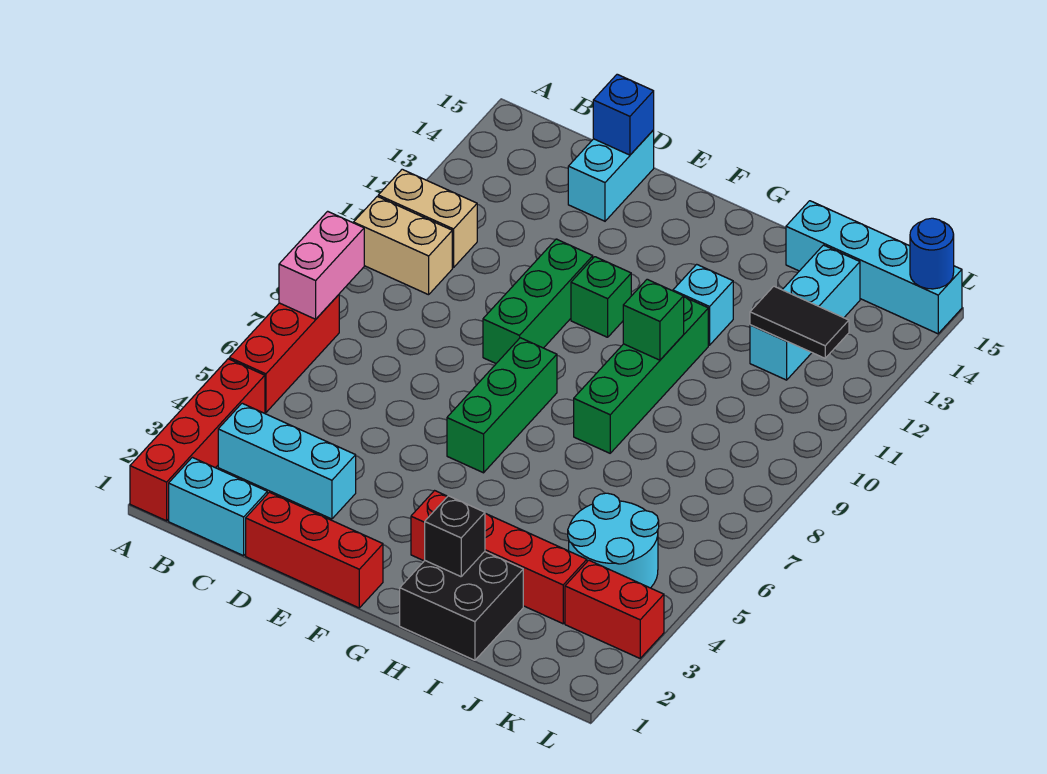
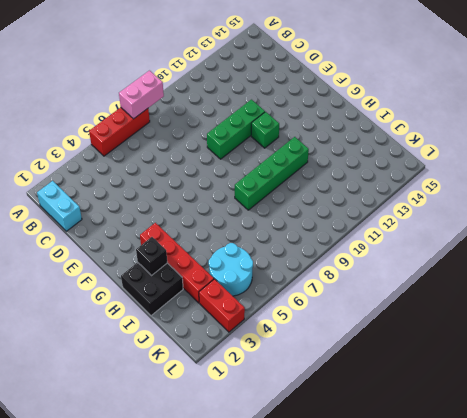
none -> red brick A1:A4 level 1
none -> tan brick A10:B10 level 1
none -> tan brick A11:B11 level 1

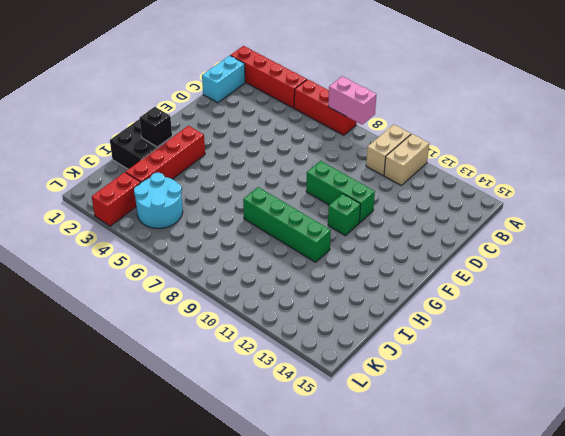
none -> cyan brick B3:D3 level 1
none -> red brick D1:F1 level 1
none -> cyan brick D14:D15 level 1

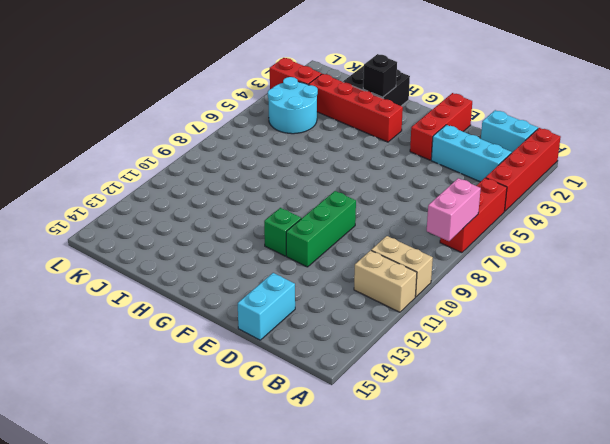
red brick E1:E3 level 1 -> red brick D1:F1 level 1
none -> green brick F6:F8 level 1
none -> green brick H8:H11 level 1
none -> cyan brick H12 level 1

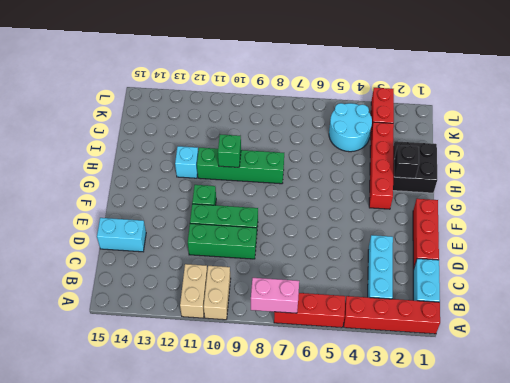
green brick D9:D11 level 1 -> green brick F6:F8 level 1
none -> cyan brick I15:L15 level 1
none -> cyan brick J12:J14 level 1
none -> blue brick D15 level 2

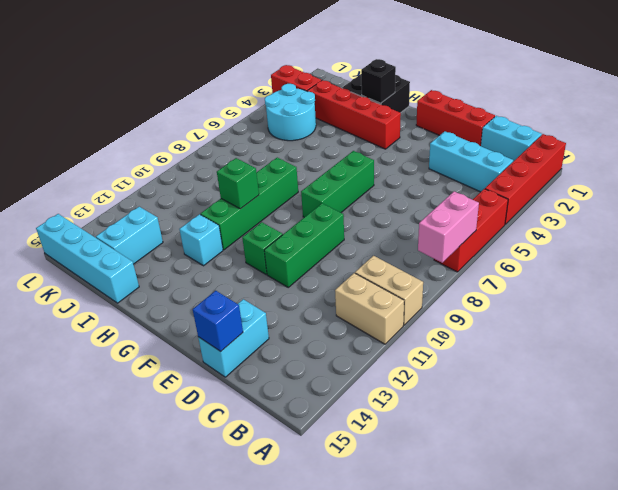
cyan brick J13:J14 level 1 -> cyan brick J12:J14 level 1
none -> black tile J12:K12 level 2
none -> blue round brick L15 level 2

